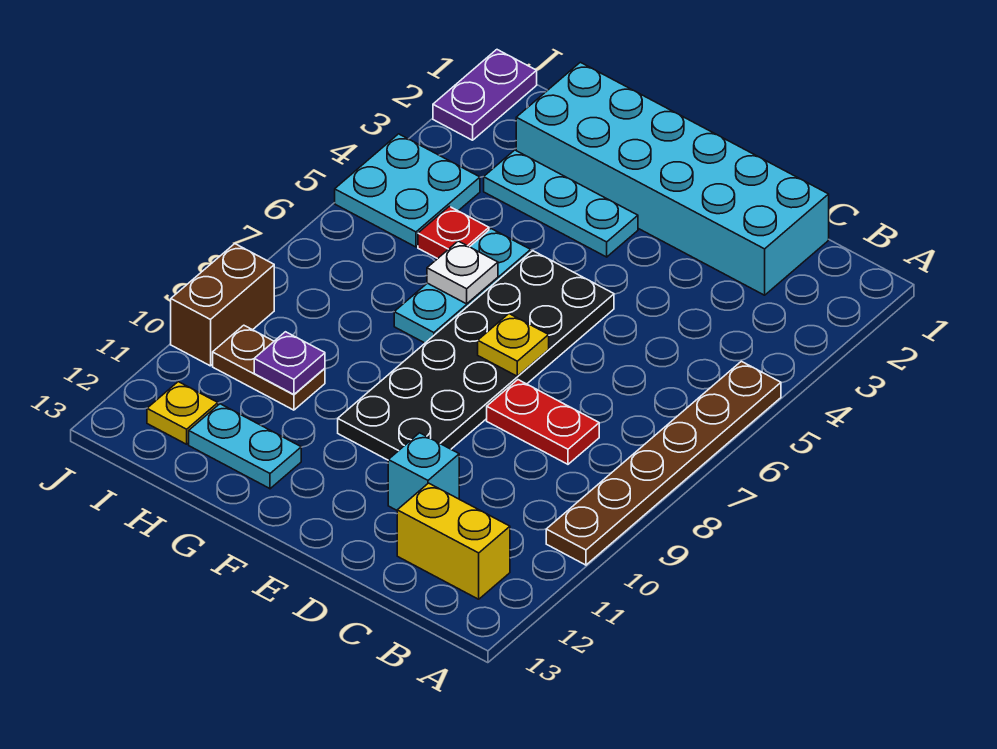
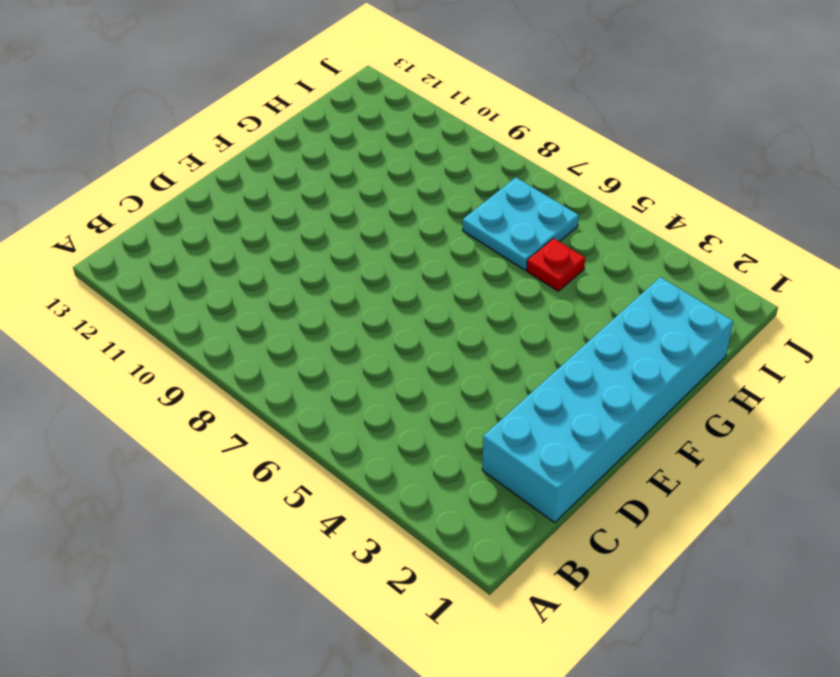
cyan plate H6:I7 level 1 -> cyan plate I4:J5 level 1
none -> brown plate A5:A10 level 1
none -> yellow brick B12:C12 level 1
none -> red plate C8:D8 level 1

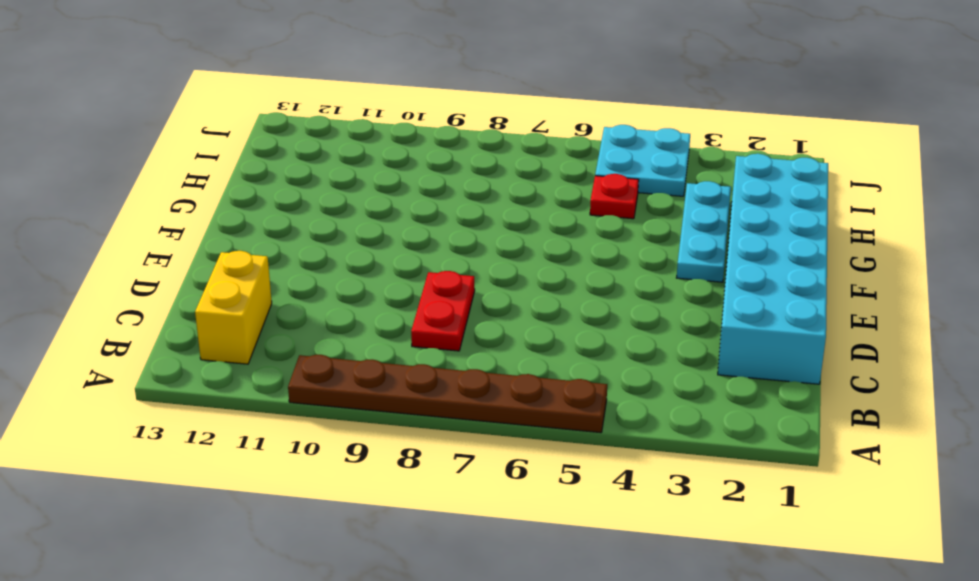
none -> cyan brick D11 level 1
none -> black plate E5:F10 level 1
none -> cyan plate G5:G7 level 1

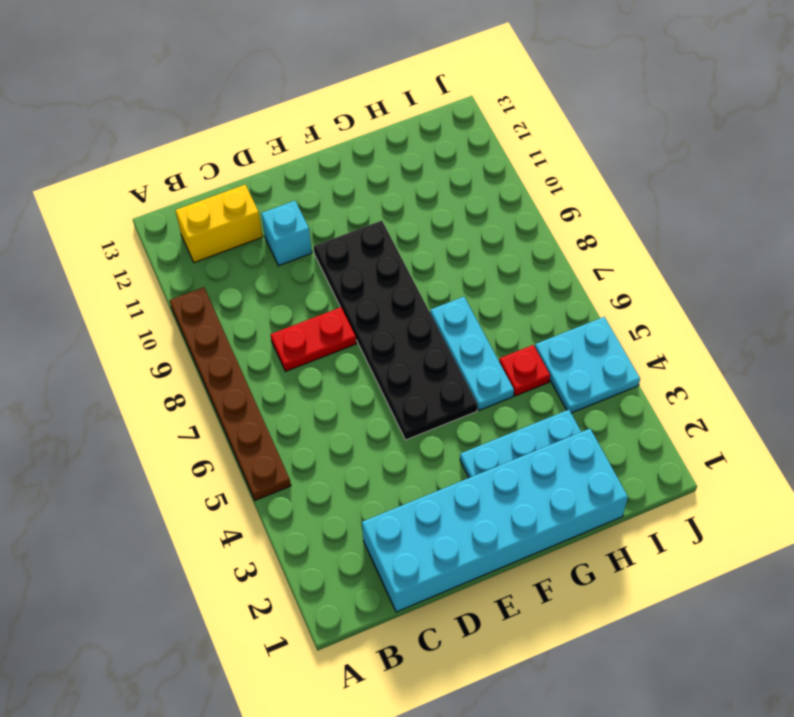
none -> cyan plate G12:H12 level 1
none -> brown plate H10:I10 level 1
none -> yellow plate I12 level 1

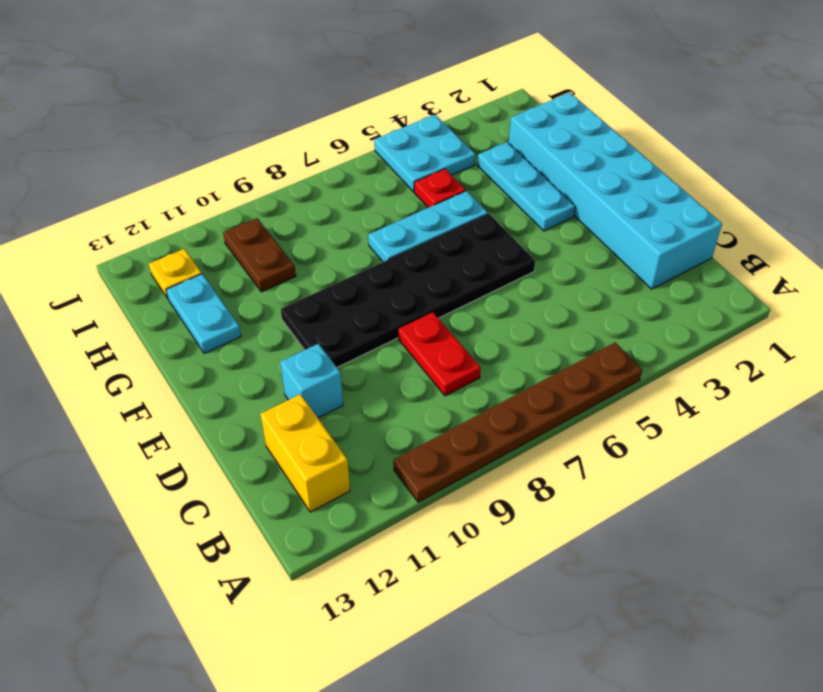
none -> purple plate J1:J2 level 1
none -> brown brick J9:J10 level 1
none -> yellow plate E7 level 2

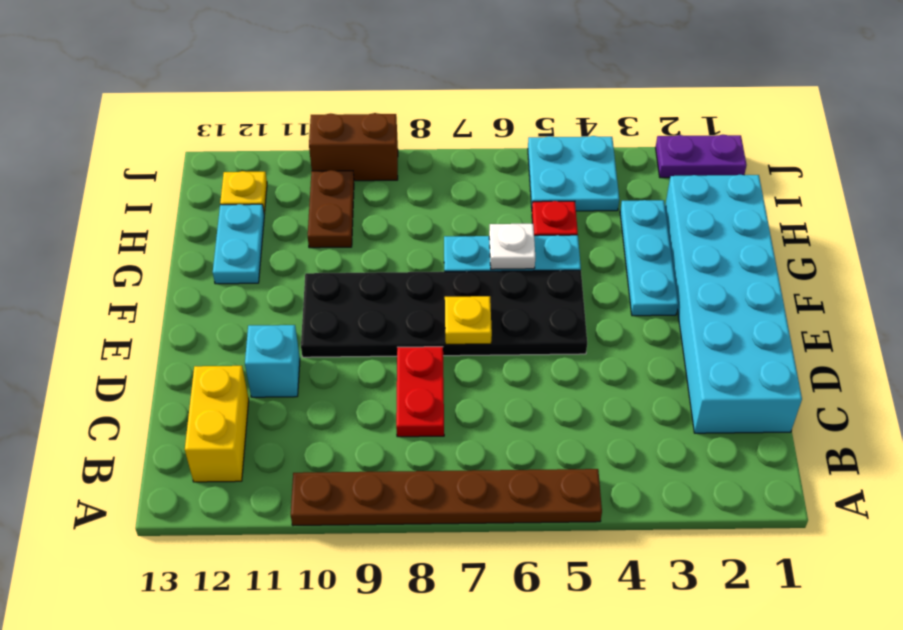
none -> purple plate H10 level 2

